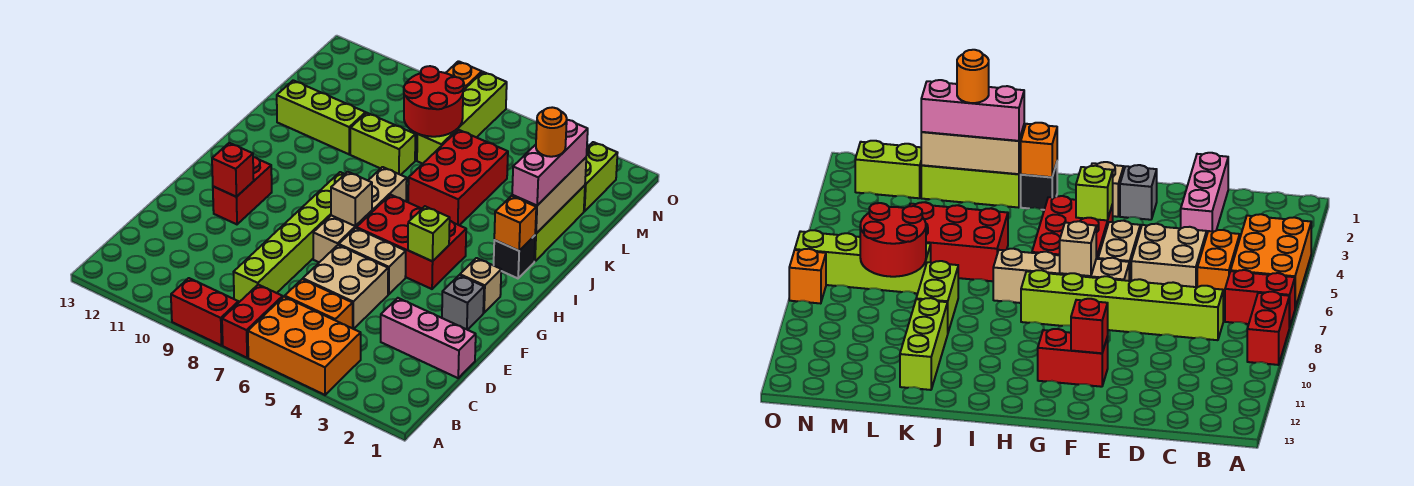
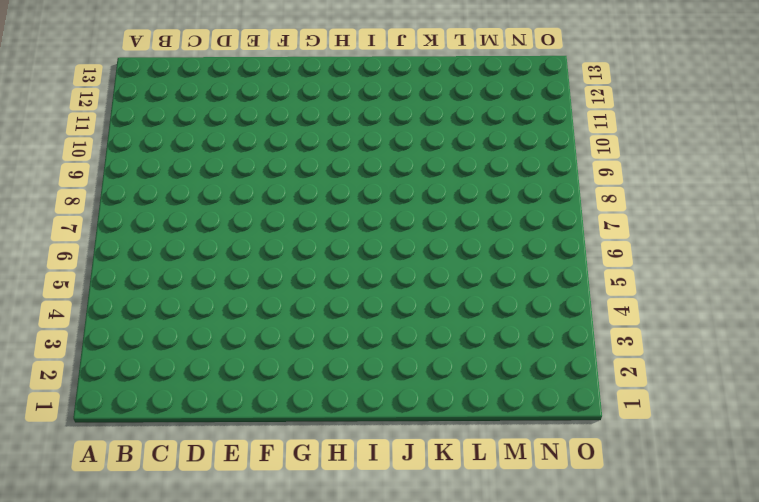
none -> orange brick A4:B6 level 1
none -> red brick A7:B7 level 1
none -> red brick A8:A9 level 1

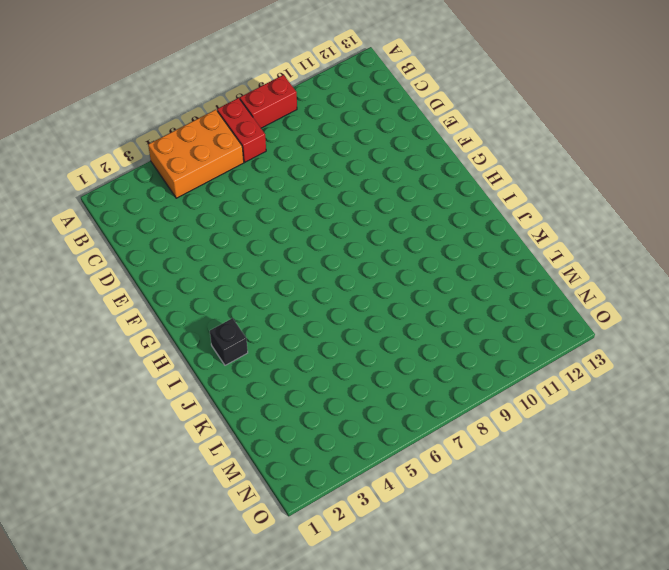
none -> orange brick C5:C6 level 1
none -> lime brick C8:H8 level 1
none -> pink brick D1:D3 level 1

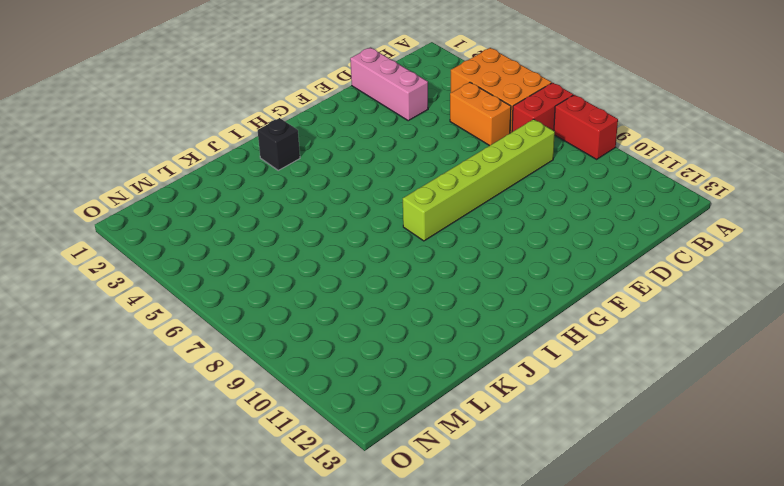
none -> tan brick D5:E6 level 1
none -> grey brick F2 level 1
none -> tan brick F5:F6 level 1

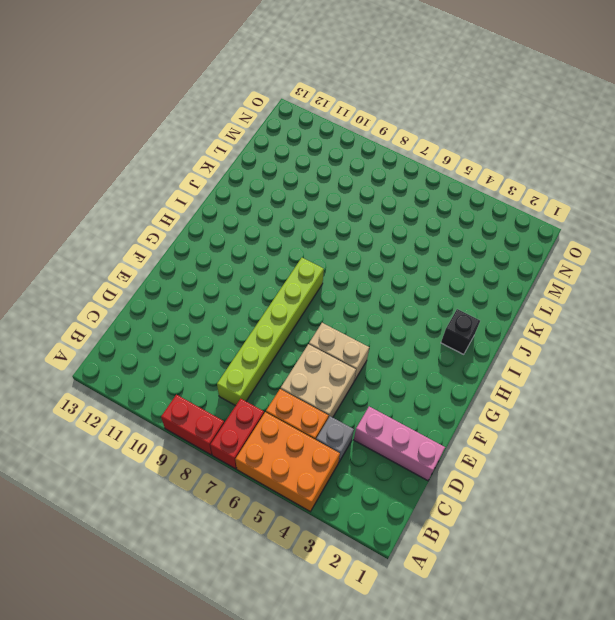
grey brick C4 level 1 -> grey brick F2 level 1
none -> tan brick F7:I7 level 1
none -> red brick F11:G11 level 1
none -> tan brick G2 level 1

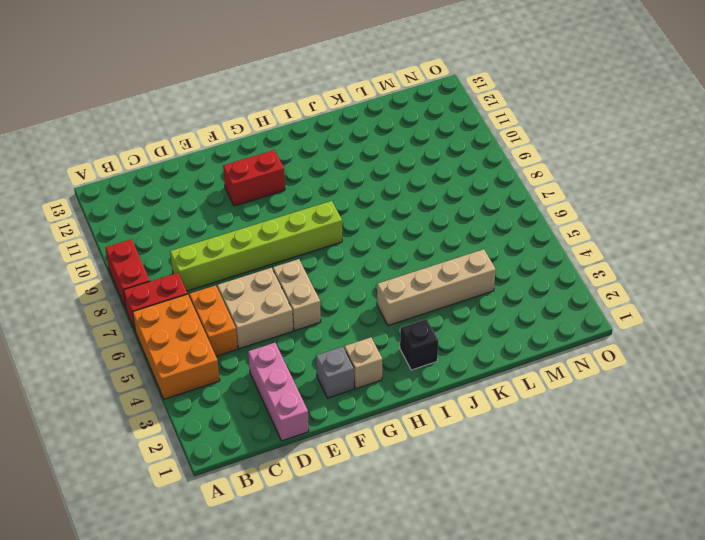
tan brick I4:L4 level 1 -> tan brick F7:I7 level 1
none -> red brick G4:H6 level 1
none -> lime brick J2:L2 level 1
none -> red brick J5:L6 level 1

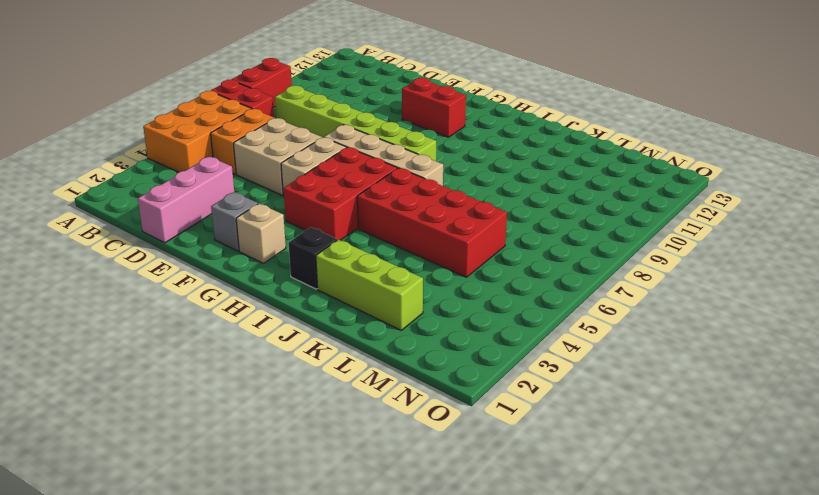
red brick I5:L6 level 1 -> red brick J5:L6 level 1
none -> lime brick K8:K9 level 1
none -> lime brick K10:K12 level 1
none -> lime brick L7:O7 level 1

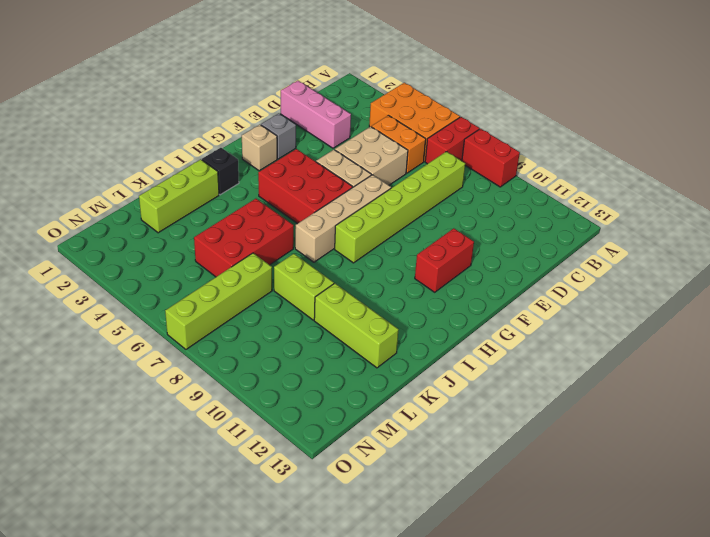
none -> lime brick M2:N2 level 1
none -> orange brick O8 level 1
none -> red brick F11 level 2

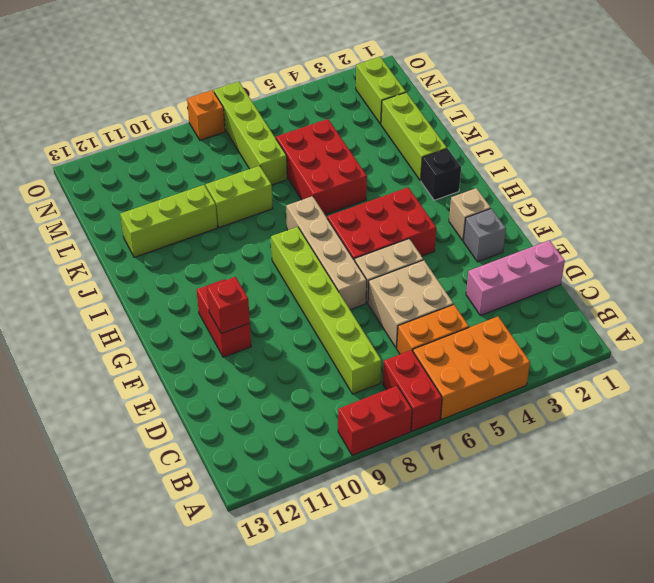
none -> lime brick G4 level 2
none -> tan brick G7 level 2
none -> orange brick I2 level 2

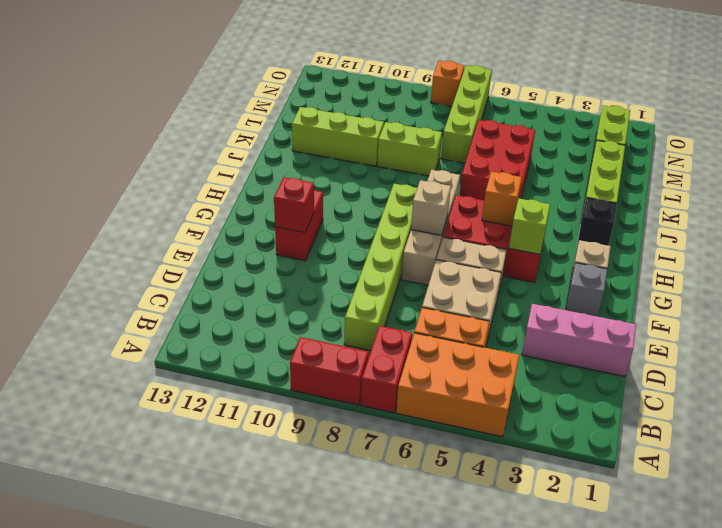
orange brick H5 level 2 -> orange brick I2 level 2
none -> tan brick J2:L2 level 2
none -> red round brick L7:M8 level 2
none -> pink brick J2:L2 level 3

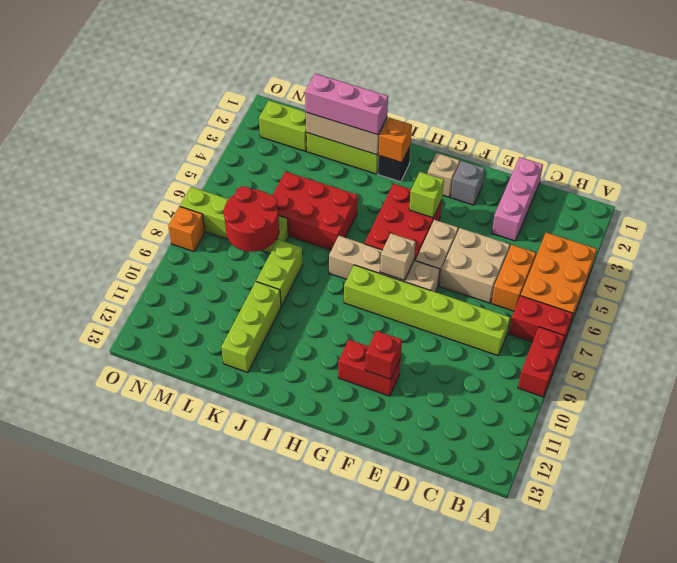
none -> orange round brick K2 level 4

